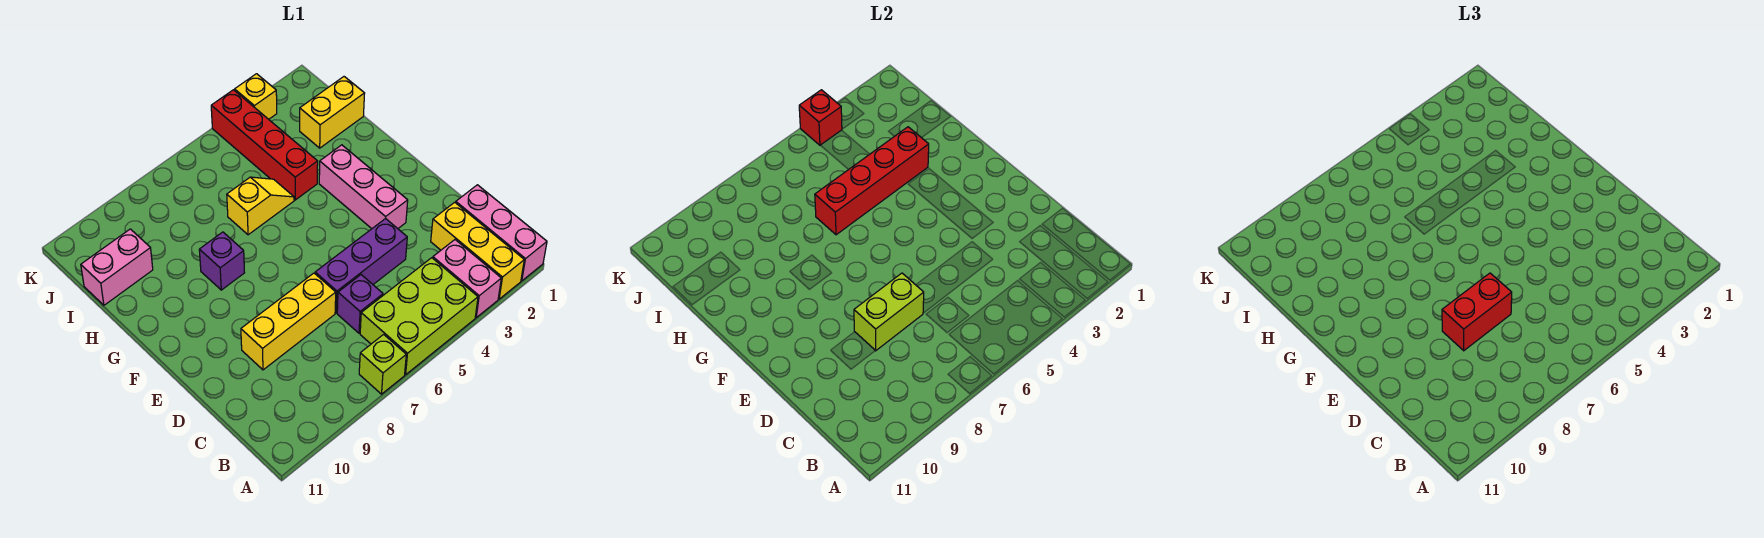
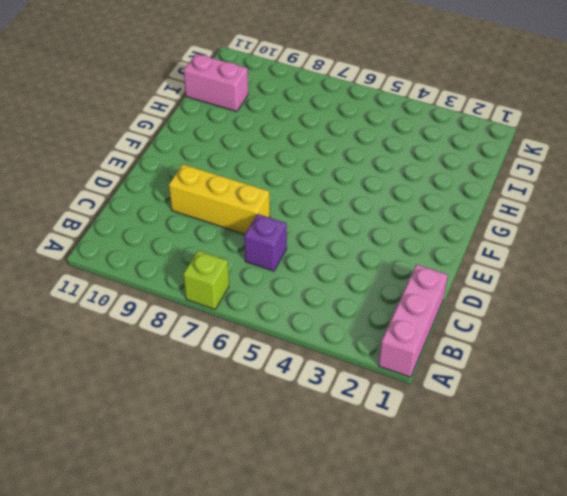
none -> yellow brick A2:C2 level 1
none -> pink brick A3:B3 level 1
none -> lime brick A4:B6 level 1

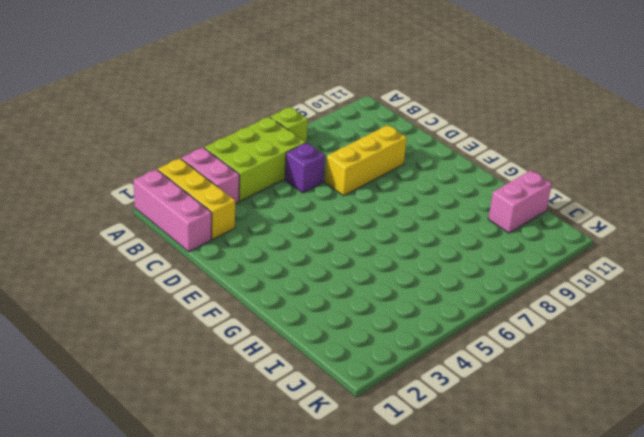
none -> purple brick D4:D6 level 1
none -> pink brick E3:G3 level 1
none -> purple brick G8 level 1

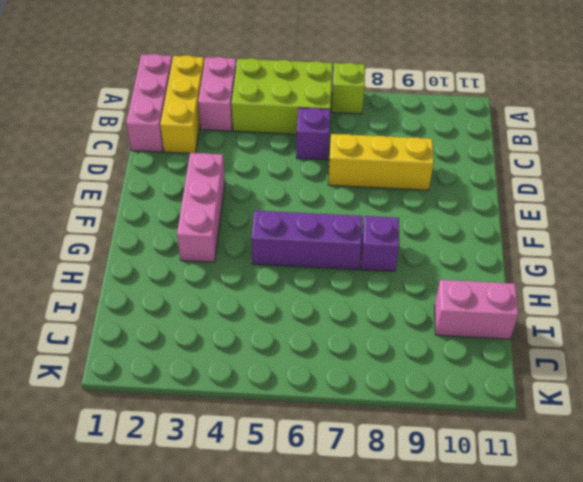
purple brick G5:G7 level 1 -> purple brick D4:D6 level 1
none -> red brick H4:K4 level 1
none -> yellow slope H5:H6 level 1 top 6
none -> yellow brick I1:I2 level 1

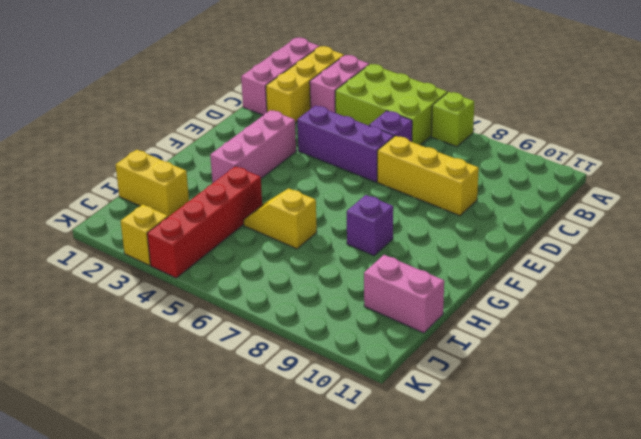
none -> lime brick D7:D8 level 2
none -> red brick H3:H6 level 2
none -> red brick K4 level 2

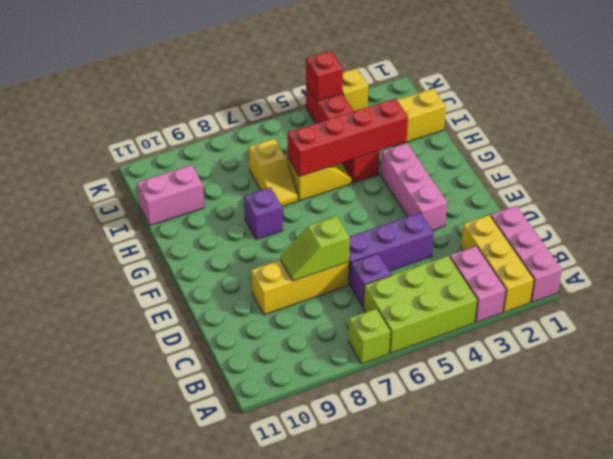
lime slope D7:D8 level 2 top 7 -> lime brick D7:D8 level 2
yellow slope H7:I7 level 1 top I -> none
none -> red brick D7:D8 level 3

